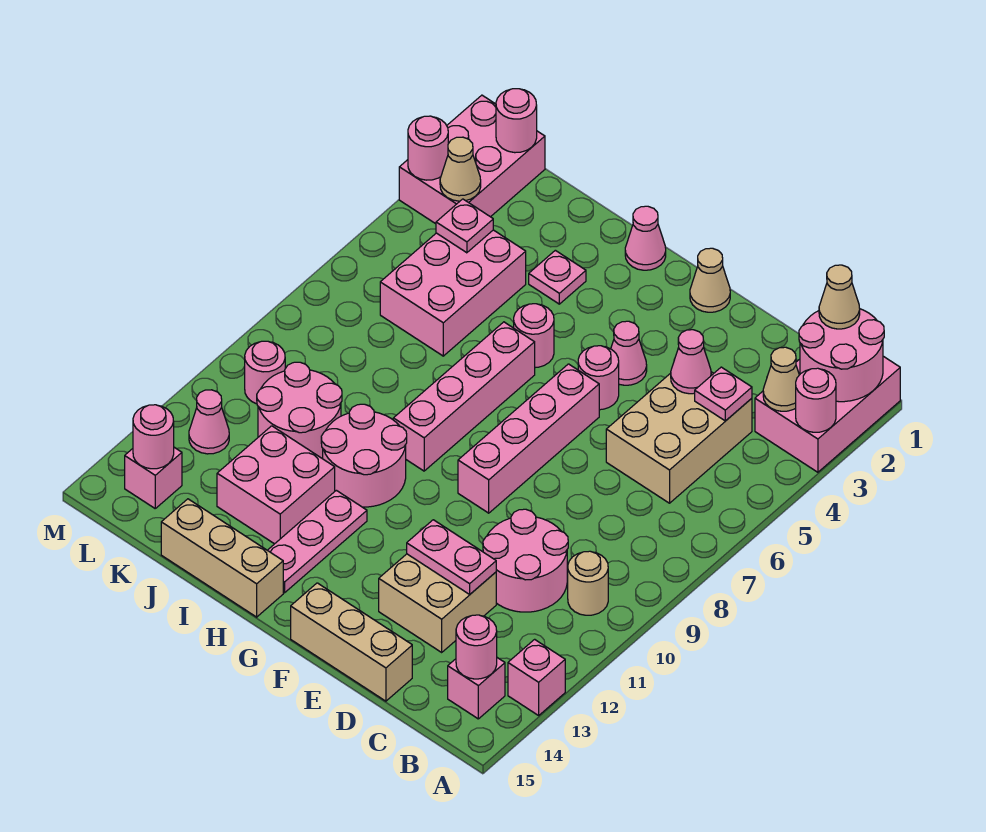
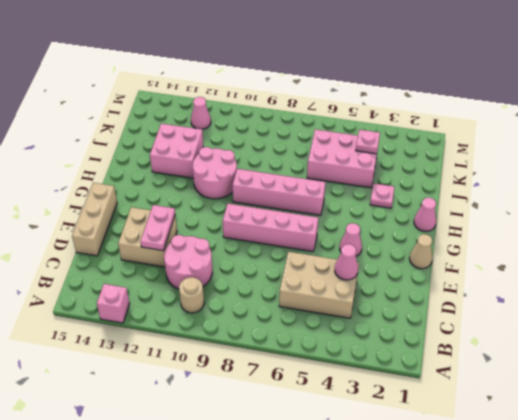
none -> pink brick A1:B3 level 1
none -> pink brick B14 level 1
none -> pink round brick F5 level 1
none -> pink round brick H5 level 1

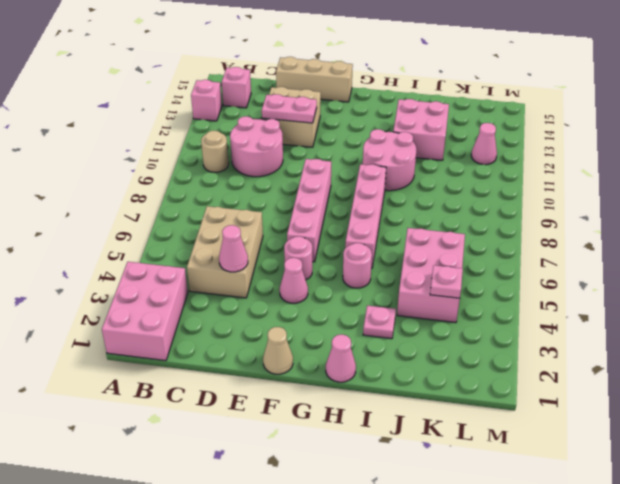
none -> pink plate H12:H14 level 1
none -> tan brick H15:J15 level 1
none -> pink round brick J10:K11 level 1
none -> pink brick L1:M3 level 1

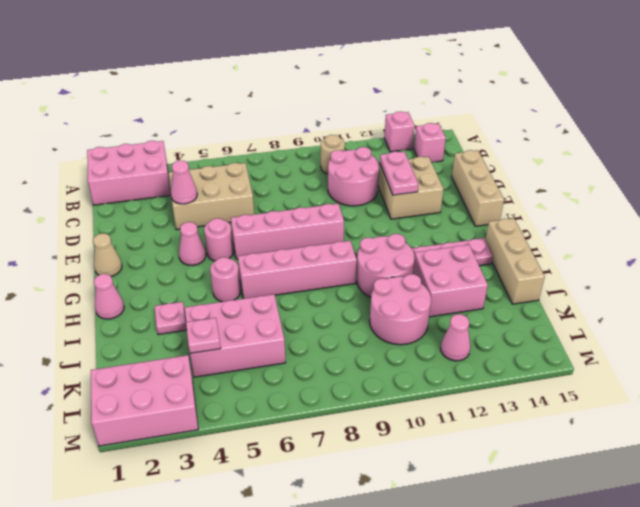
none -> pink round brick L10 level 1
none -> pink brick L14 level 1
none -> pink round brick A1:B2 level 2
none -> pink round brick A3 level 2

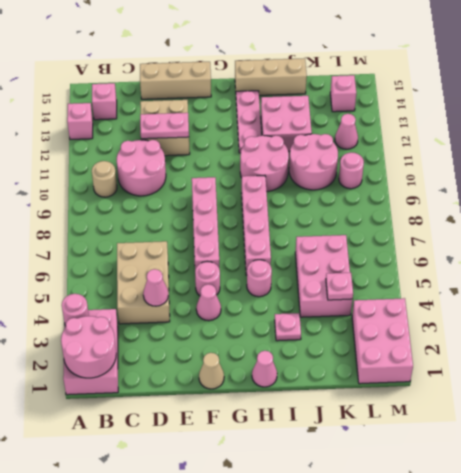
none -> tan cone B3 level 2
none -> pink round brick B14 level 2
none -> pink plate C4 level 2
none -> pink round brick L1 level 2

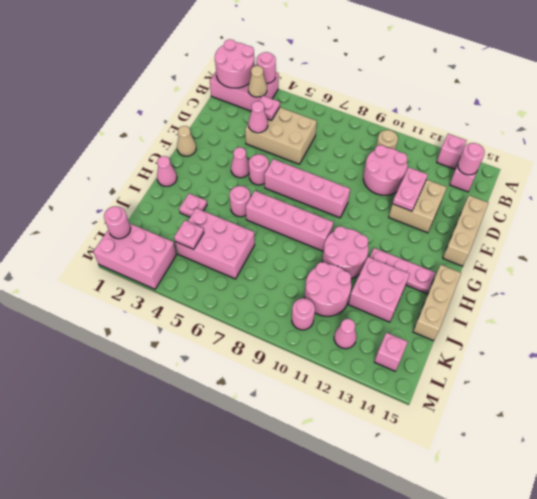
none -> tan cone L3 level 2
none -> pink round brick L14 level 2
none -> pink round brick M3 level 2
none -> tan cone B1 level 3

